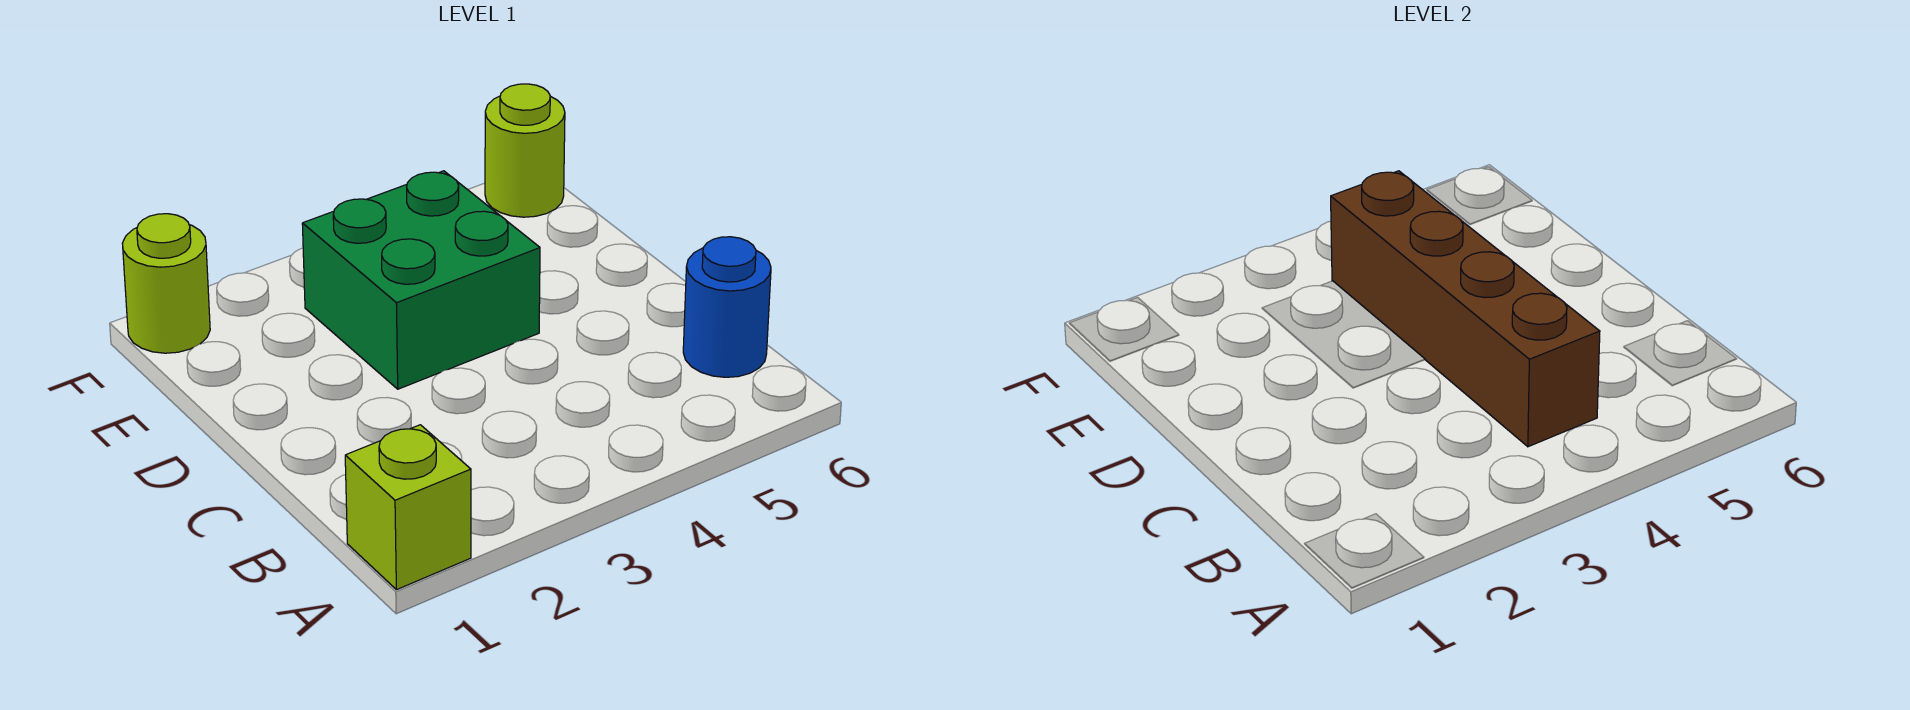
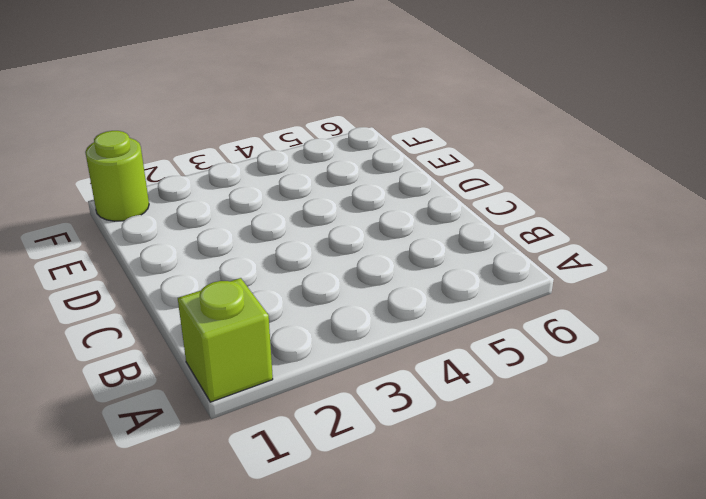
none -> blue round brick B6 level 1
none -> green brick D3:E4 level 1

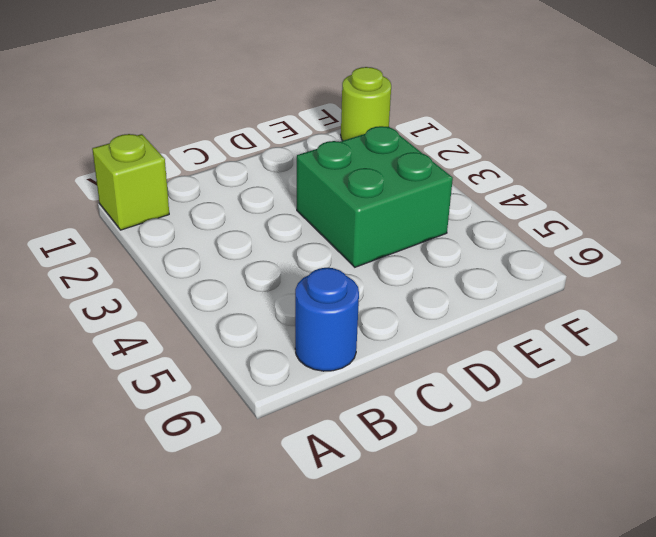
none -> lime round brick F6 level 1
none -> brown brick B4:E4 level 2

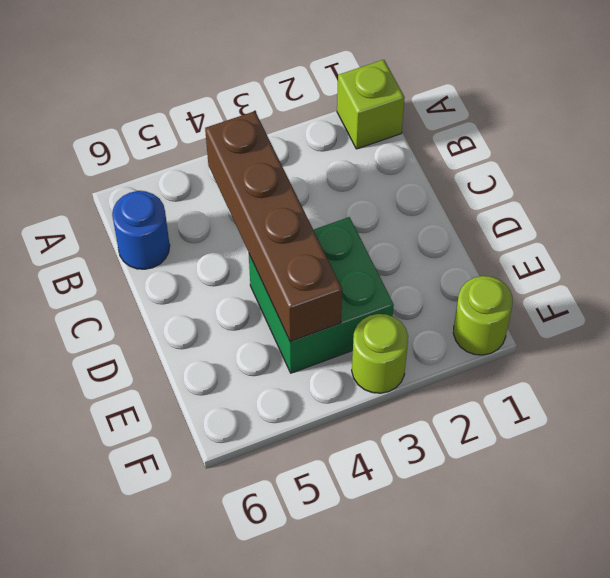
lime round brick F3 level 1 -> lime round brick F6 level 1

